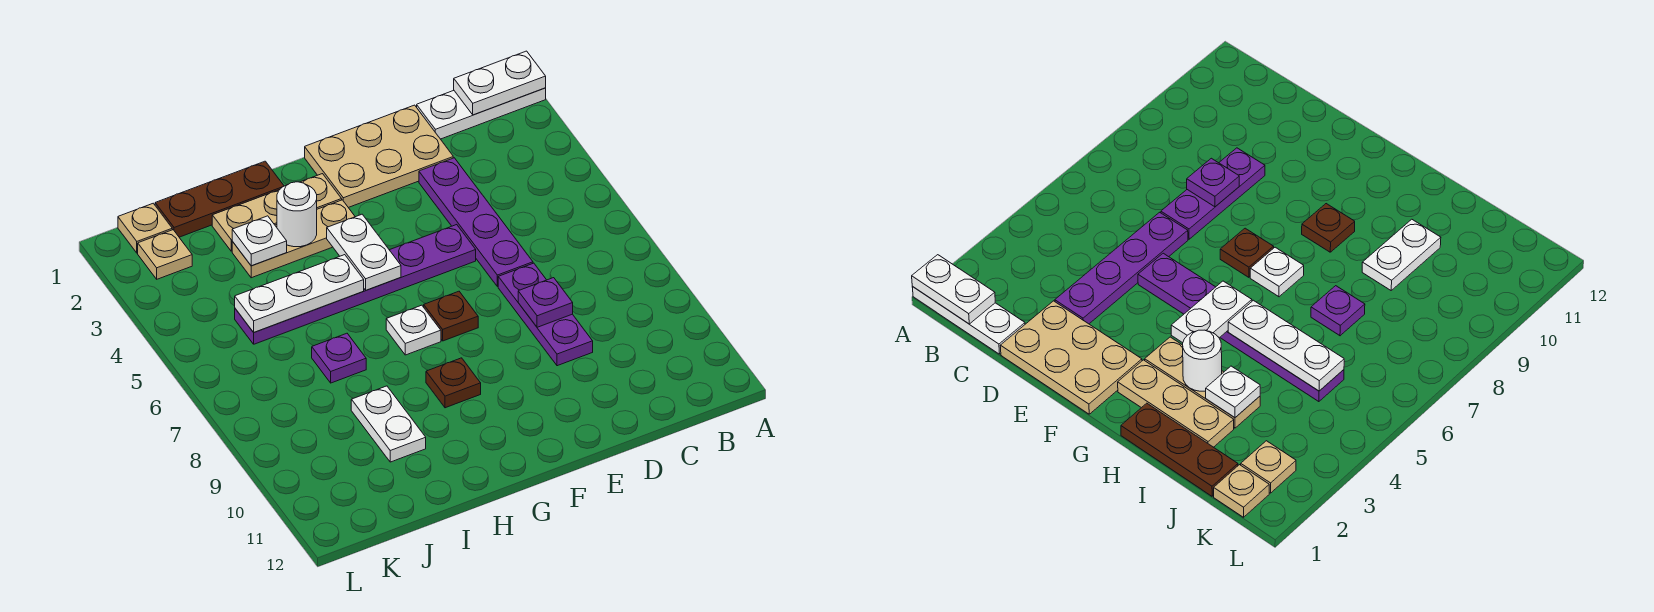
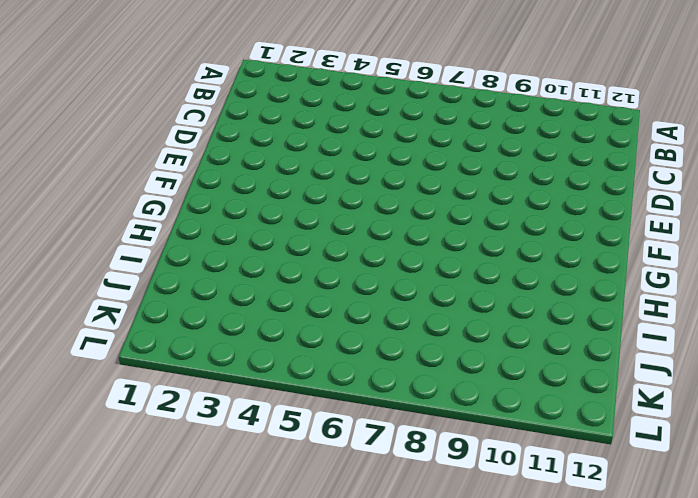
none -> white plate A1:C1 level 1
none -> tan plate D1:F2 level 1
none -> purple plate D3:D6 level 1

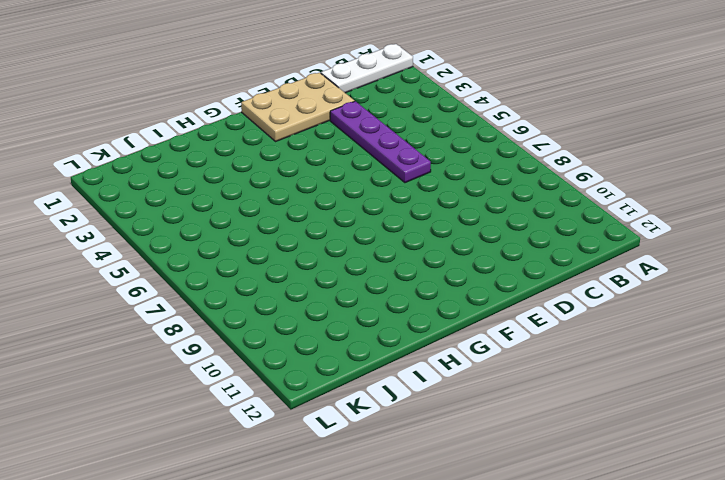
none -> purple plate D7:D9 level 1
none -> purple plate E5:J5 level 1
none -> brown plate F7 level 1

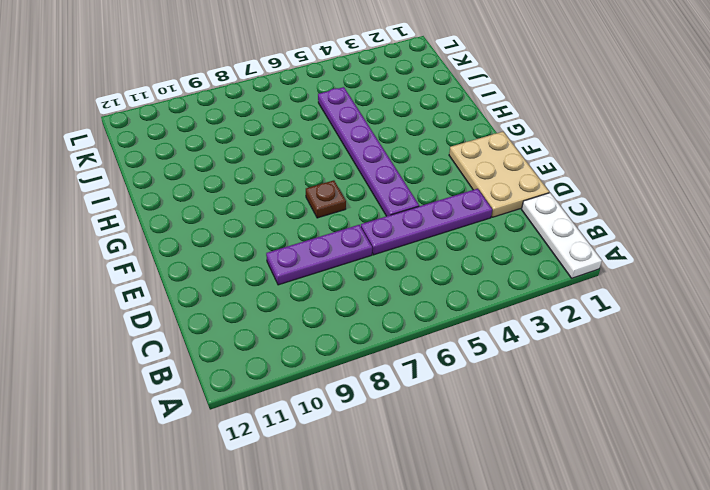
none -> tan plate G2:I2 level 1
none -> tan plate G3:I3 level 1
none -> white plate G7 level 1

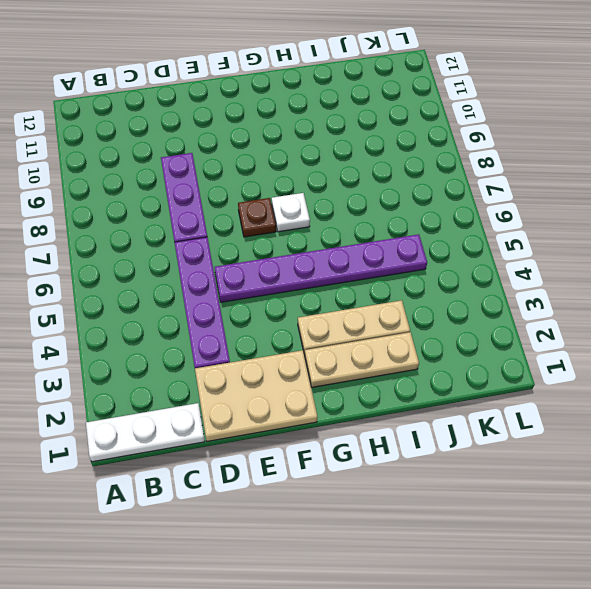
none -> brown plate G9 level 1
none -> brown plate H1:J1 level 1
none -> purple plate I7 level 1

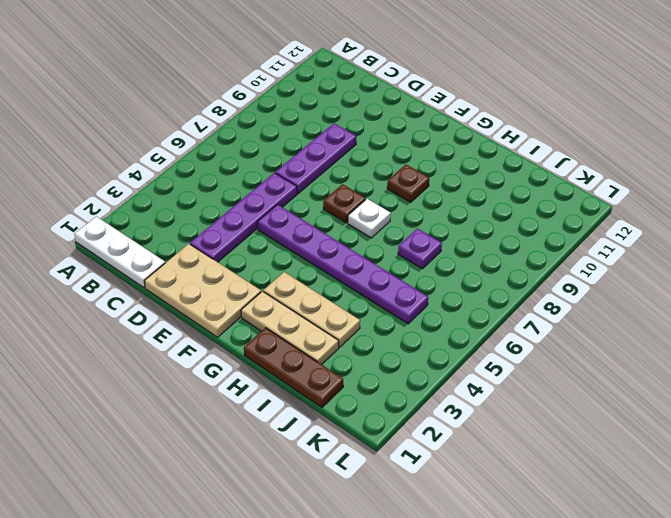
none -> white plate I9:I10 level 1
none -> tan plate K1 level 1
none -> tan plate K2 level 1

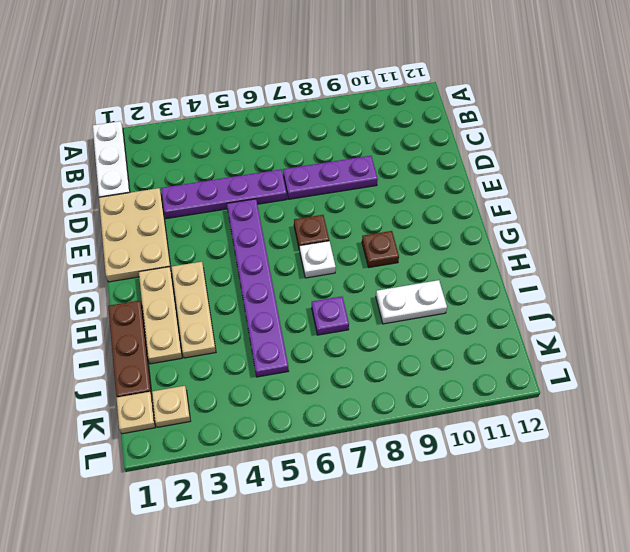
none -> white plate A1:B1 level 2
none -> purple plate D8 level 2
none -> white plate G4:G5 level 2

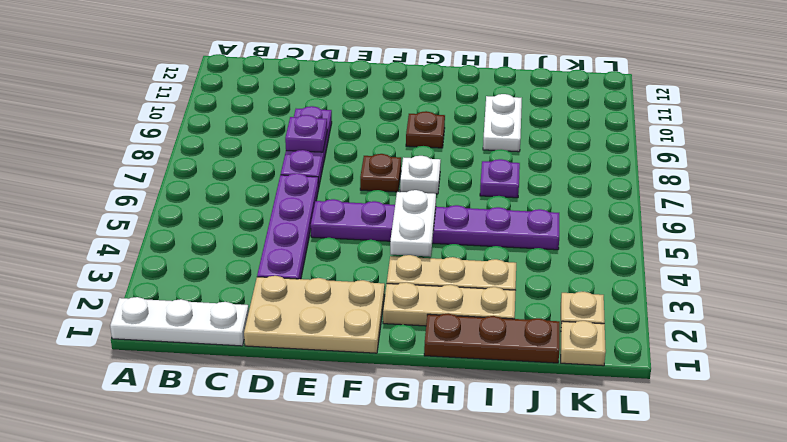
none -> white plate A1:B1 level 2
none -> white round brick H3 level 2
none -> white plate H5:J5 level 2

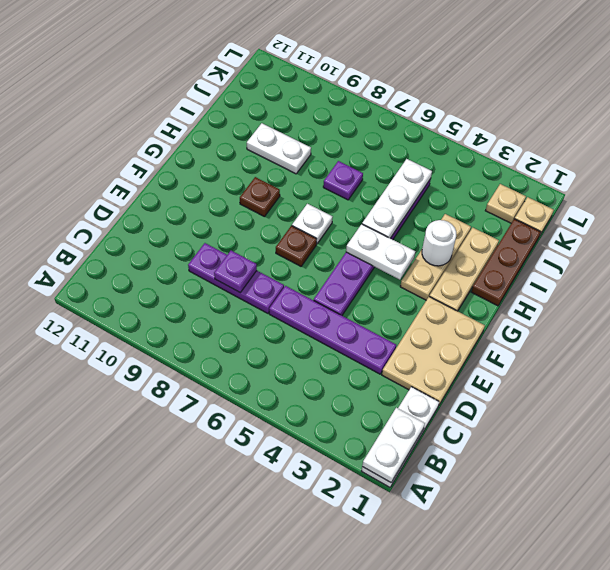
none -> white plate I3 level 2

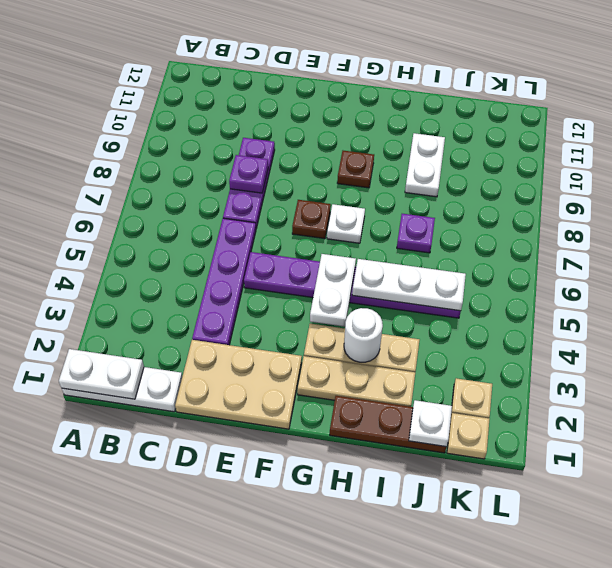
white plate J1 level 2 -> white plate I3 level 2

